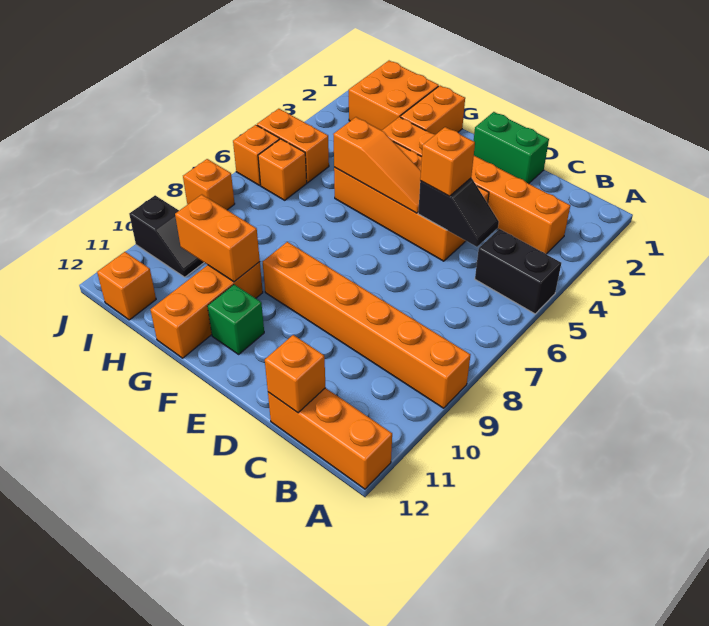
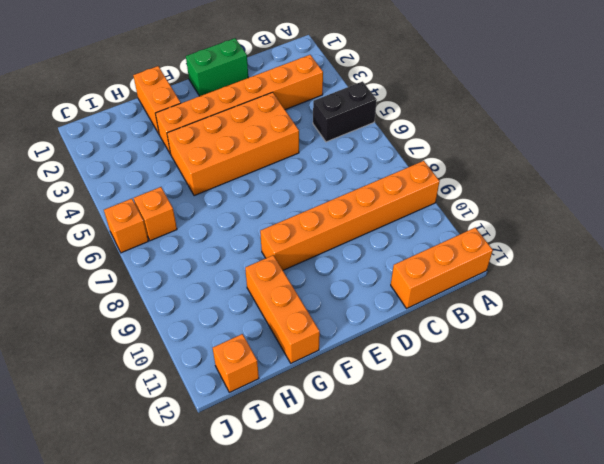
none -> green brick F11 level 1
none -> orange brick H1:I2 level 1
none -> orange brick I5:J5 level 1

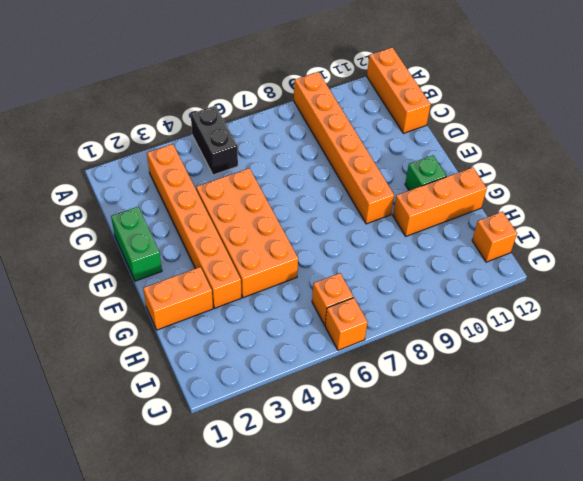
none -> orange brick H1:I2 level 1
none -> orange brick I5:J5 level 1
none -> black slope I10:J10 level 1 top J

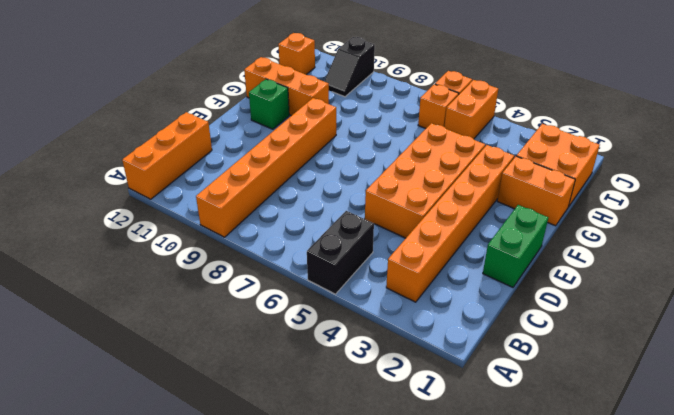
none -> orange brick J8 level 1
none -> black slope C5:D5 level 2 top D
none -> orange brick C12 level 2

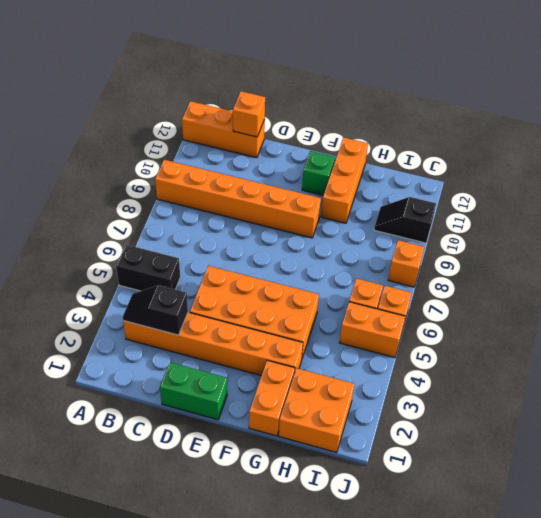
black slope B3:C3 level 2 top C -> black slope C5:D5 level 2 top D
none -> orange brick I12 level 1
none -> orange slope E5:G5 level 2 top G
none -> orange brick G10:H10 level 2

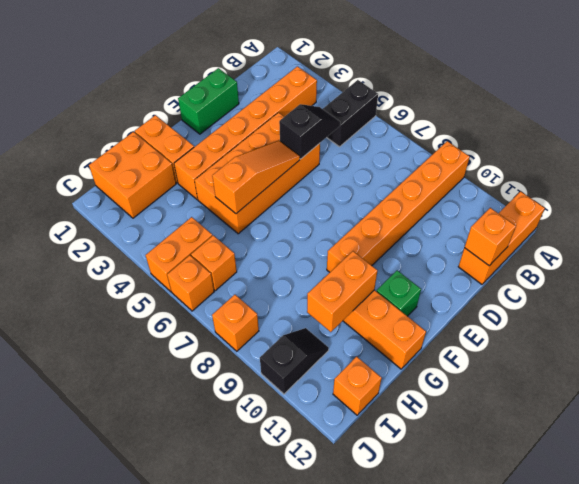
none -> orange brick D5 level 3

